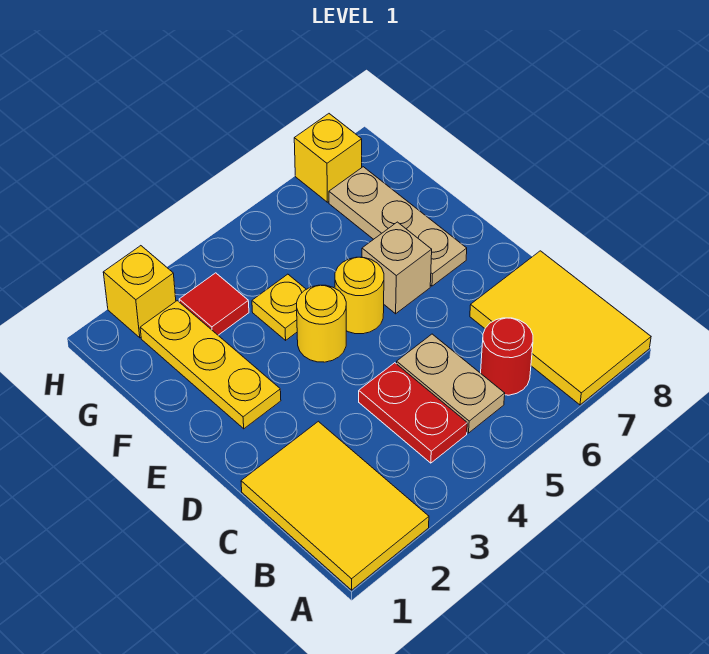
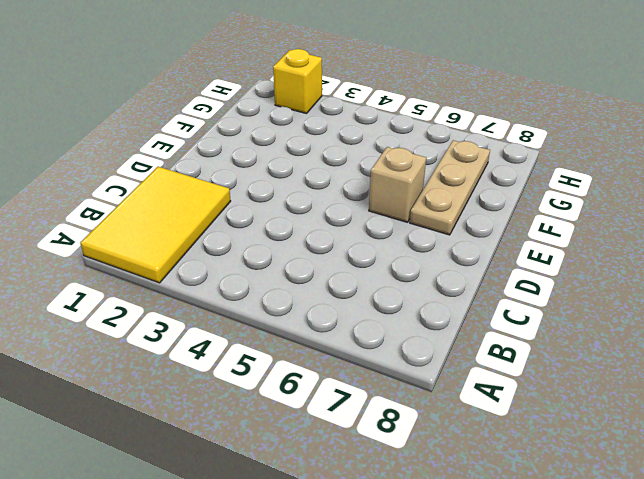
none -> yellow tile A7:C8 level 1
none -> red plate B4:C4 level 1
none -> tan plate B5:C5 level 1

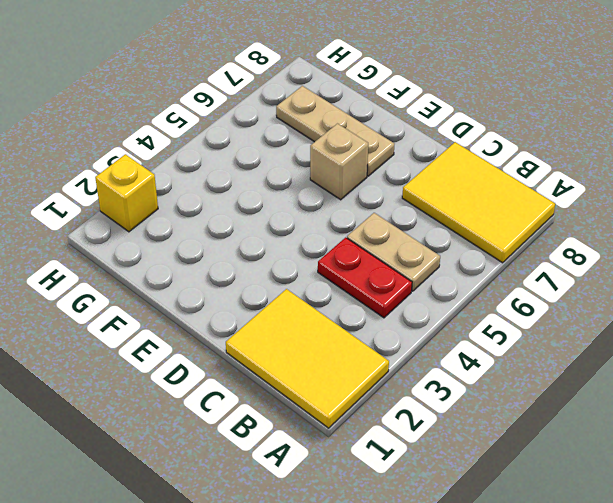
none -> red round brick B6 level 1
none -> yellow plate E2:G2 level 1
none -> yellow round brick E4 level 1

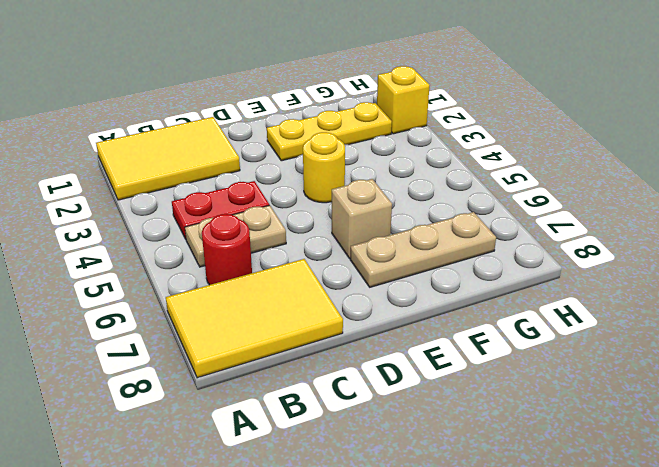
none -> yellow round brick E5 level 1
none -> yellow plate F4 level 1
none -> red tile G3 level 1

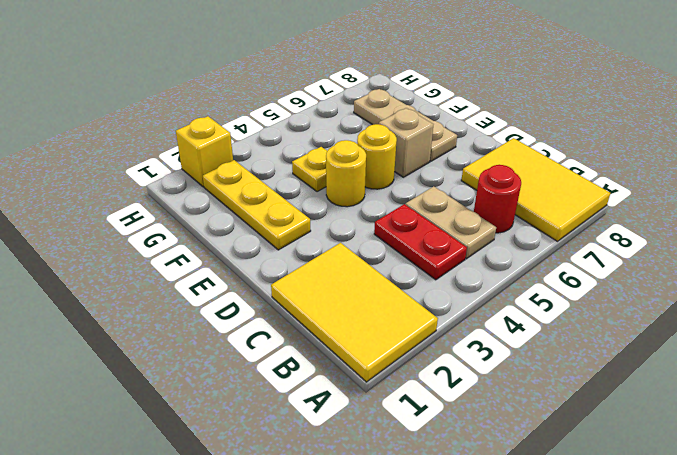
none -> red tile G3 level 1
none -> yellow brick H7 level 1

